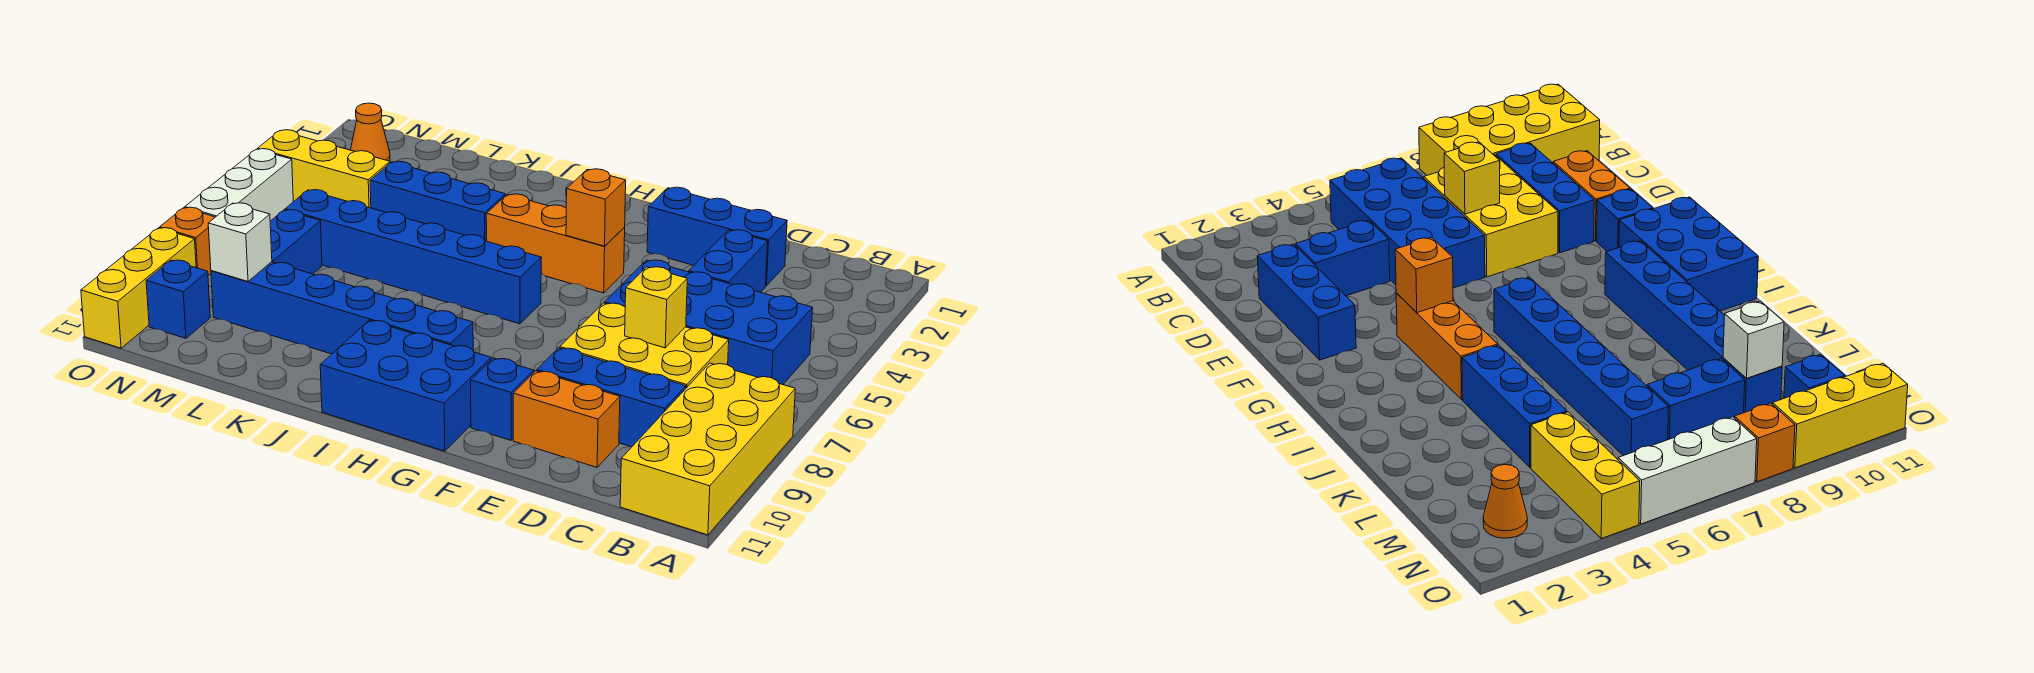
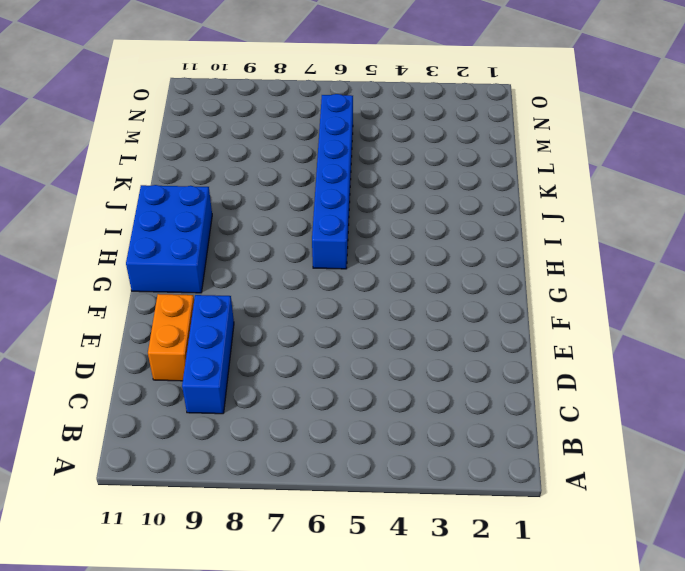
none -> yellow brick A8:B11 level 1
none -> blue brick B5:E6 level 1
none -> yellow brick C7:E8 level 1

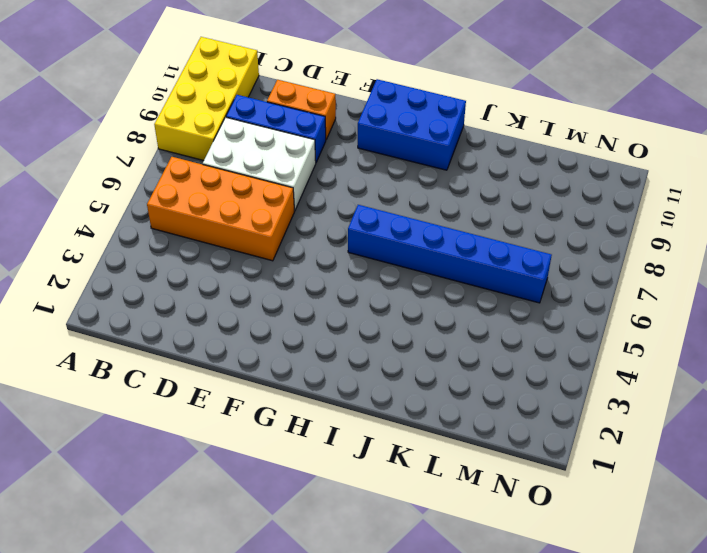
orange brick B5:E6 level 1 -> blue brick B5:E6 level 1
white brick C7:E8 level 1 -> yellow brick C7:E8 level 1
none -> blue brick D2:F2 level 1
none -> blue brick D3:D4 level 1
none -> blue brick F10 level 1

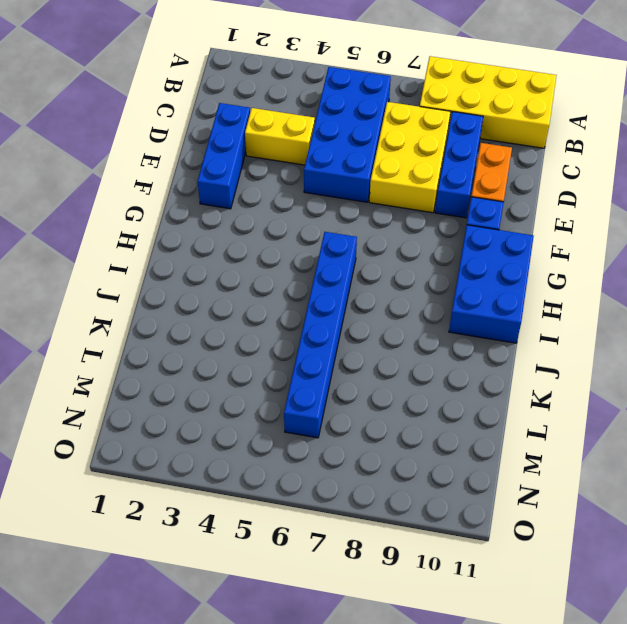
yellow brick D3:D4 level 1 -> blue brick D3:D4 level 1
none -> orange brick G4:I4 level 1
none -> blue brick H9:M9 level 1
none -> blue brick J4:L4 level 1

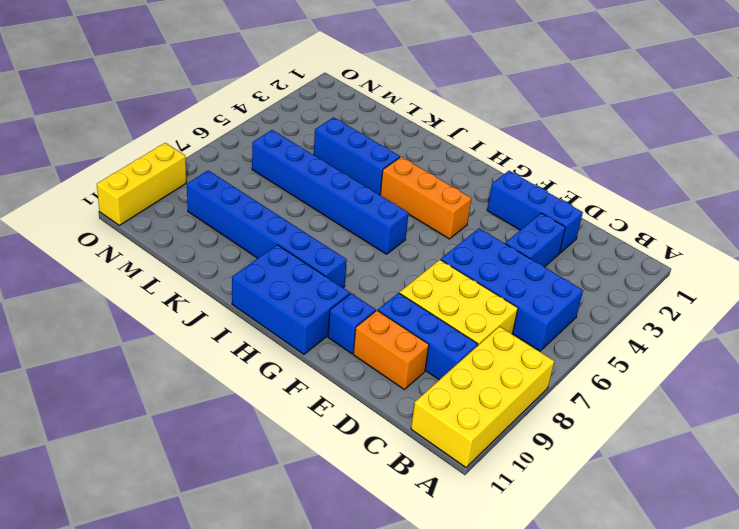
none -> yellow brick M4:O4 level 1
none -> blue brick M7:M8 level 1
none -> orange cone N2 level 1

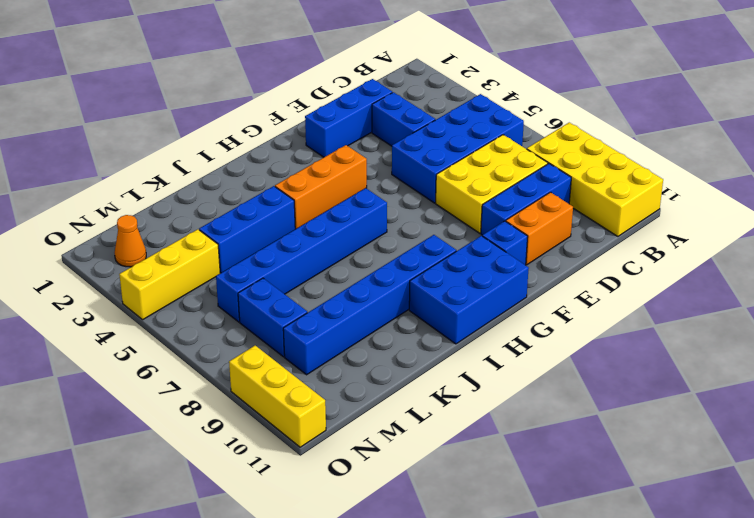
none -> blue brick N10 level 1
none -> white brick O5:O7 level 1
none -> orange brick O8 level 1

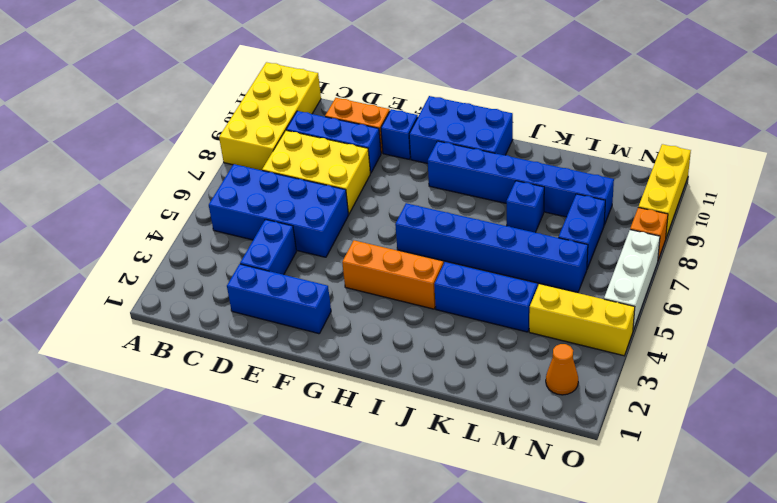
blue brick K8 level 1 -> blue brick N10 level 1
none -> yellow brick D7 level 2
none -> orange brick G4 level 2
none -> white brick M9 level 2

